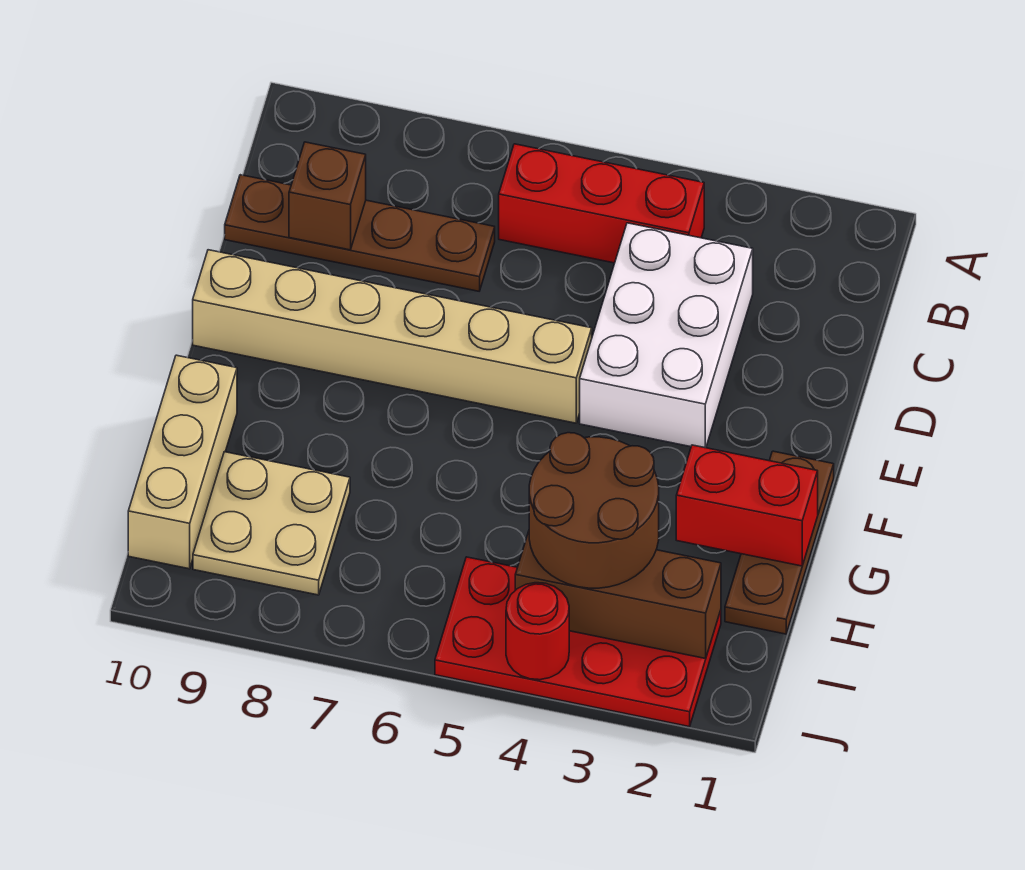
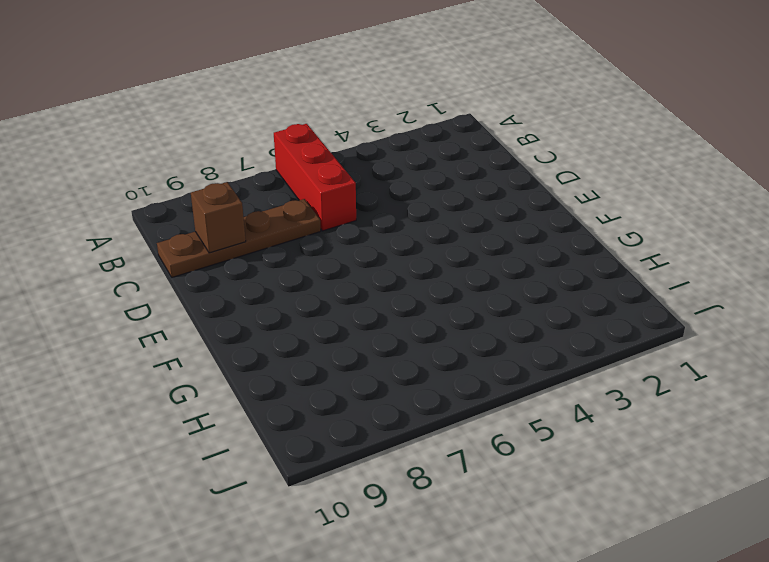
red brick A6:C6 level 1 -> red brick B4:B6 level 1
none -> white brick C3:E4 level 1
none -> tan brick E5:E10 level 1
none -> brown plate F1:H1 level 1

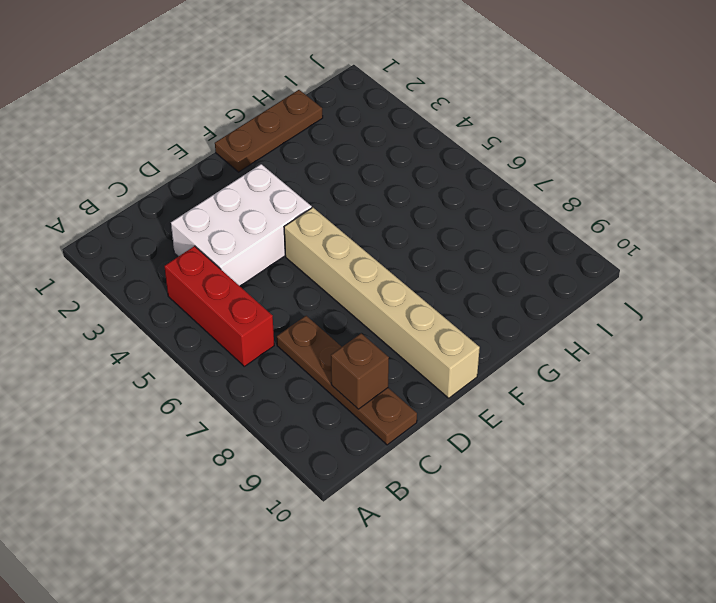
none -> tan brick G10:I10 level 1
none -> tan plate H8:I9 level 1
none -> red plate I2:J5 level 1

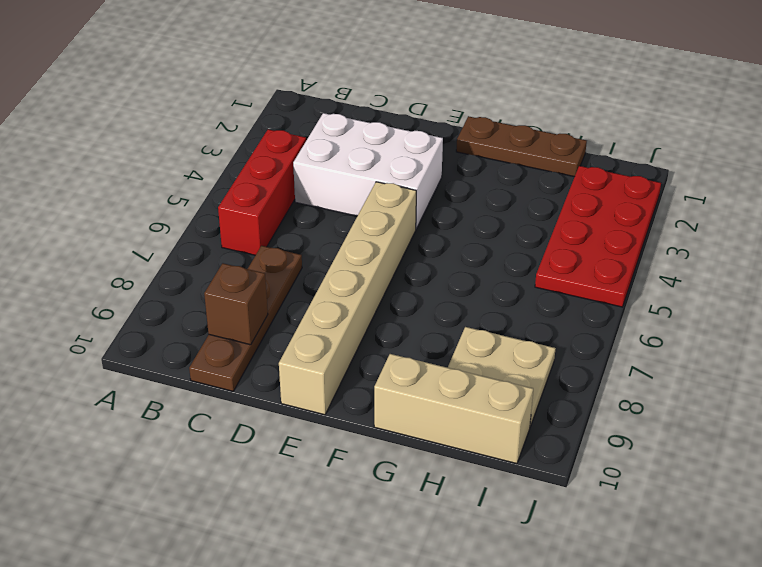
none -> red brick G1:G2 level 2
none -> brown brick I2:I4 level 2
none -> red round brick J4 level 2

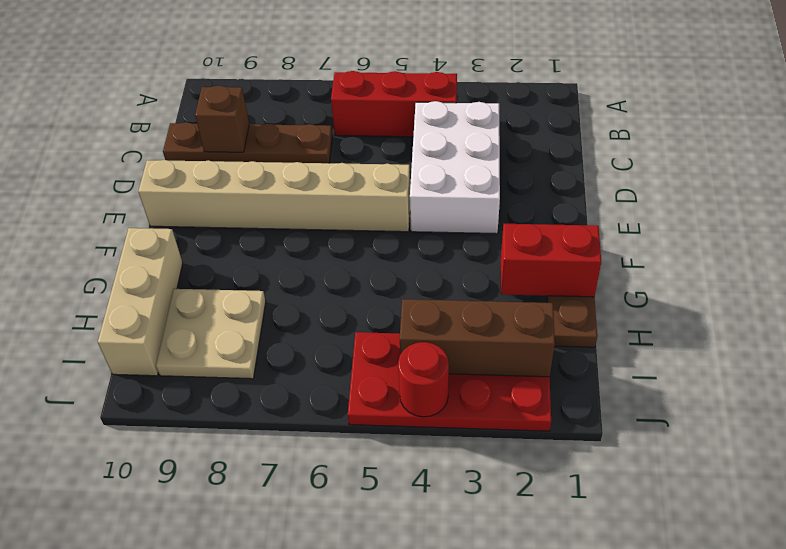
none -> brown round brick H3:I4 level 3

